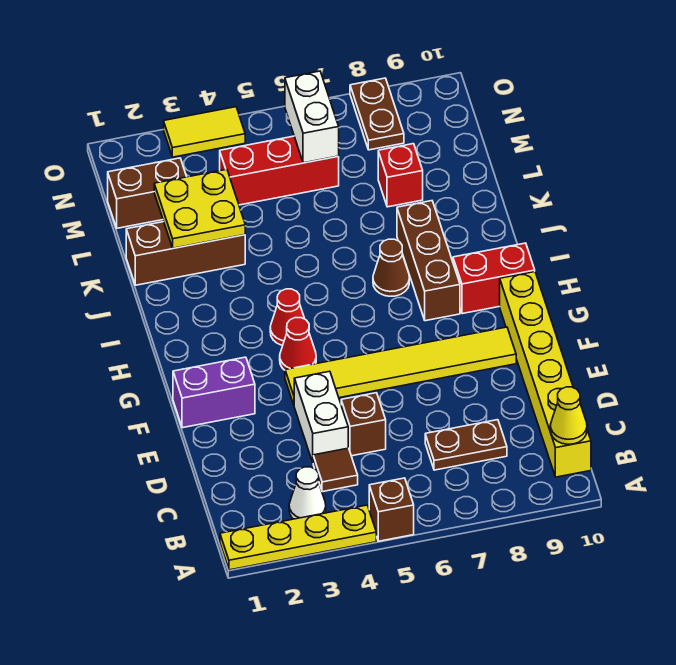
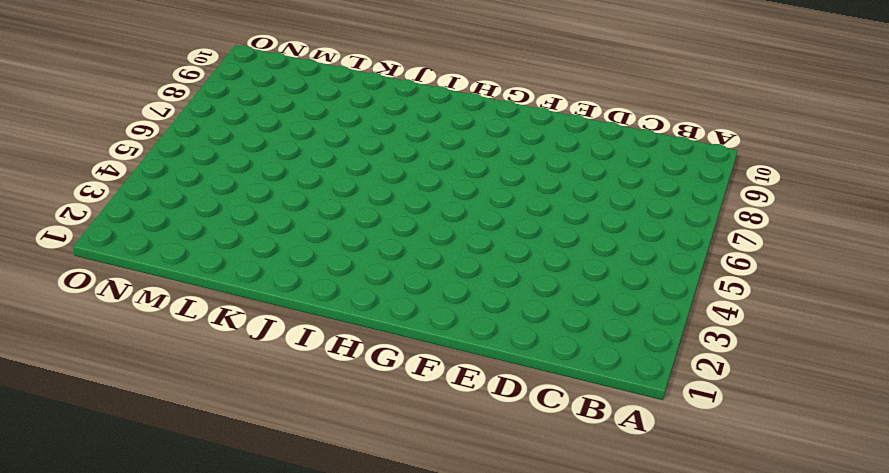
none -> yellow plate A1:A4 level 1
none -> brown brick A5 level 1
none -> white cone B3 level 1

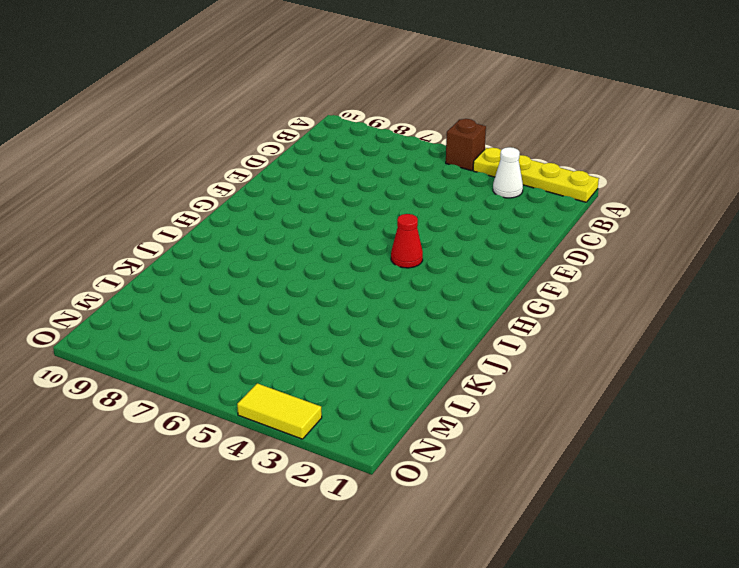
none -> yellow brick B10:G10 level 1
none -> brown tile C4 level 1
none -> brown plate C7:C8 level 1

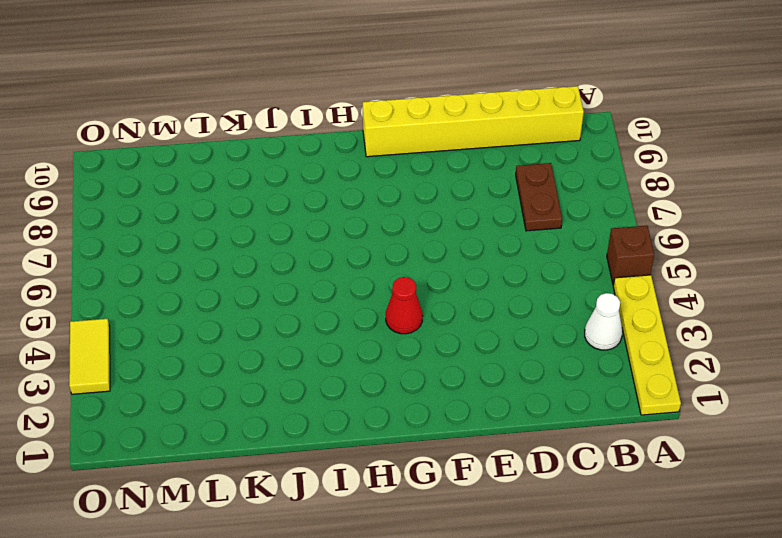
none -> brown tile C4 level 1
none -> white brick D4:E4 level 1
none -> brown brick D5 level 1

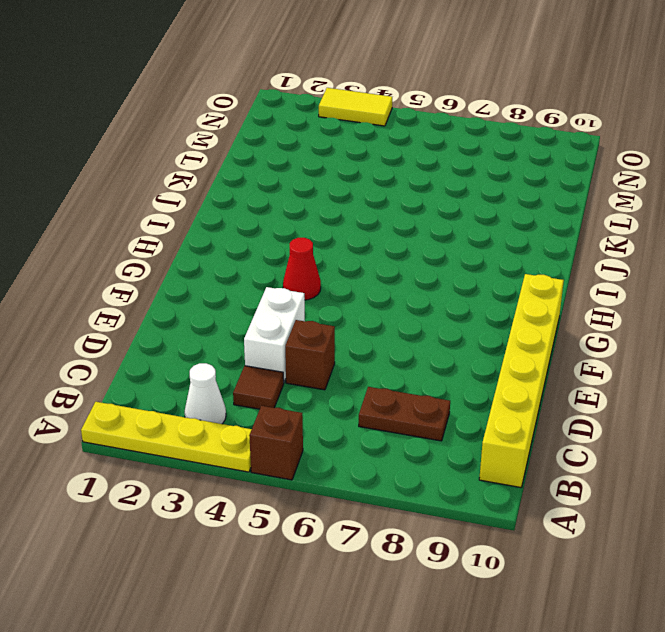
none -> purple brick F1:F2 level 1
none -> yellow tile F4:F9 level 1
none -> red cone H4 level 1

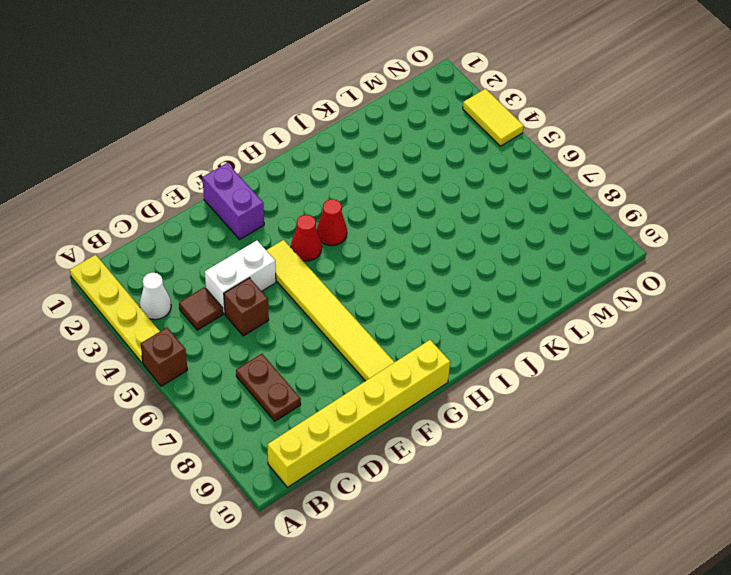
none -> brown brick H8:J8 level 1
none -> red brick H9:H10 level 1
none -> brown cone I7 level 1

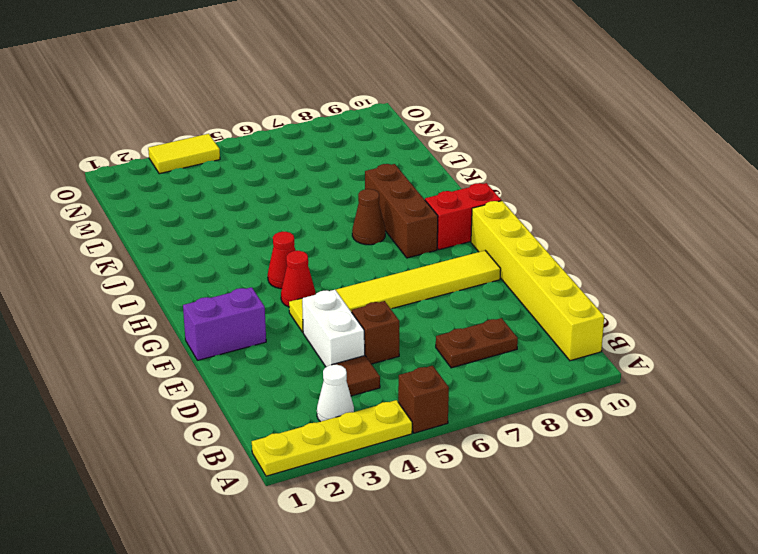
none -> brown brick K1:K3 level 1
none -> red brick L8 level 1
none -> brown brick M1:M2 level 1

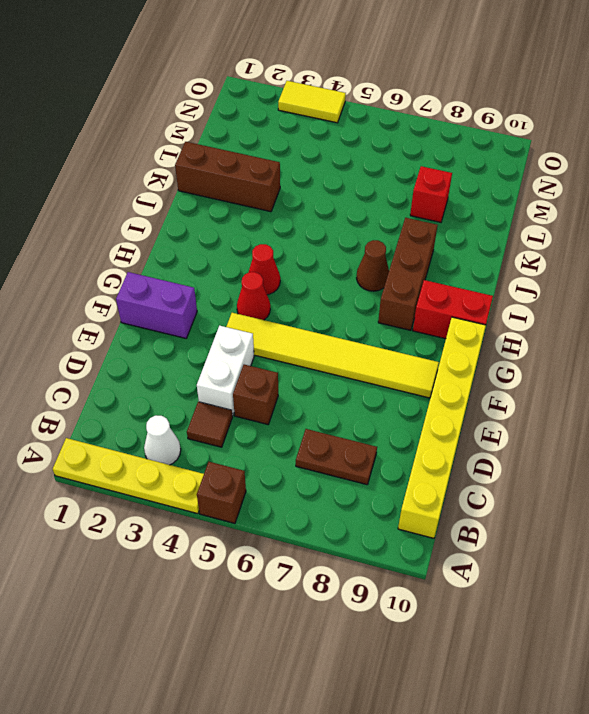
none -> brown brick M1:M2 level 1
none -> red brick M4:M6 level 1
none -> brown plate N8:O8 level 1

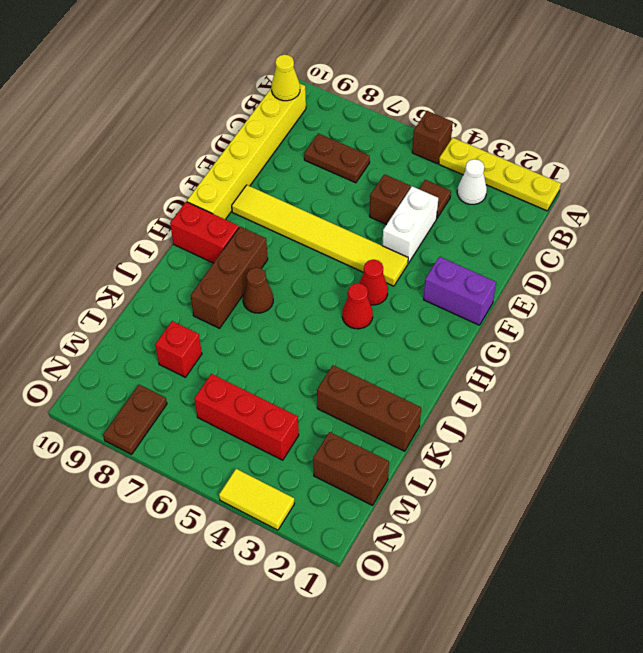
none -> yellow plate K2:L3 level 2
none -> white brick M6:N6 level 2

